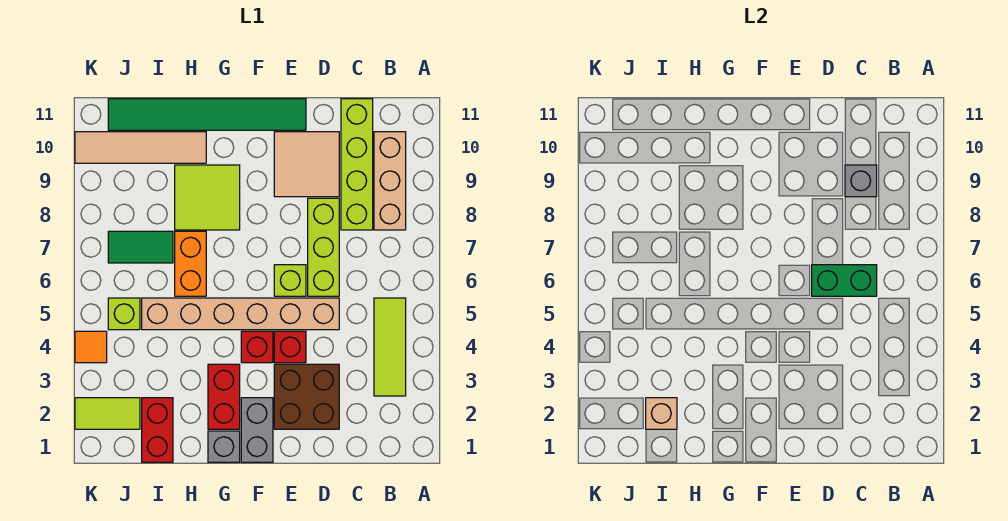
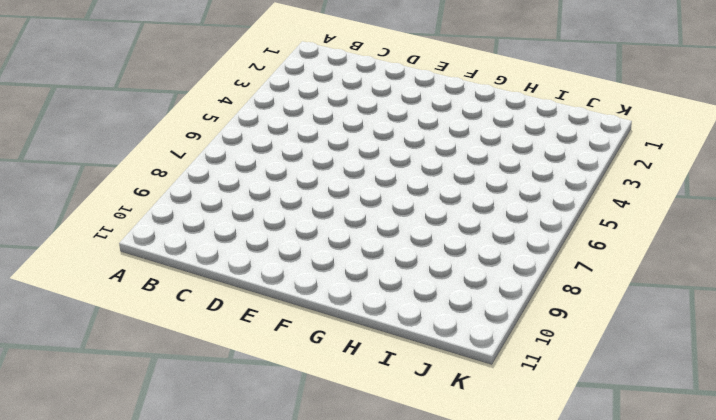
none -> lime tile B3:B5 level 1
none -> tan brick B8:B10 level 1
none -> lime brick C8:C11 level 1

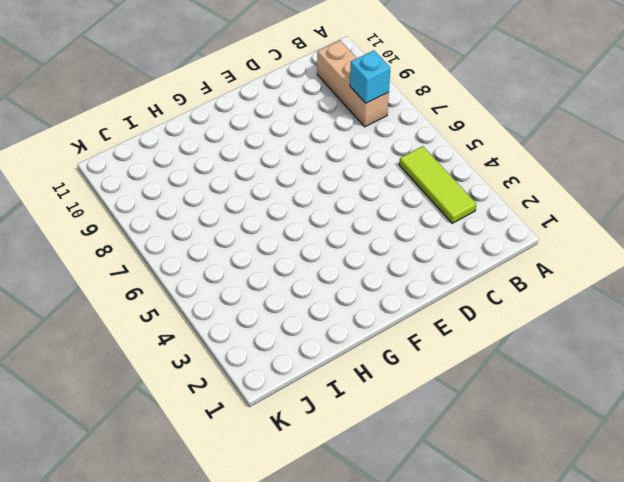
cyan brick B8 level 2 -> none
none -> lime brick C8:C11 level 1
none -> brown brick D2:E3 level 1
none -> tan brick D5:I5 level 1

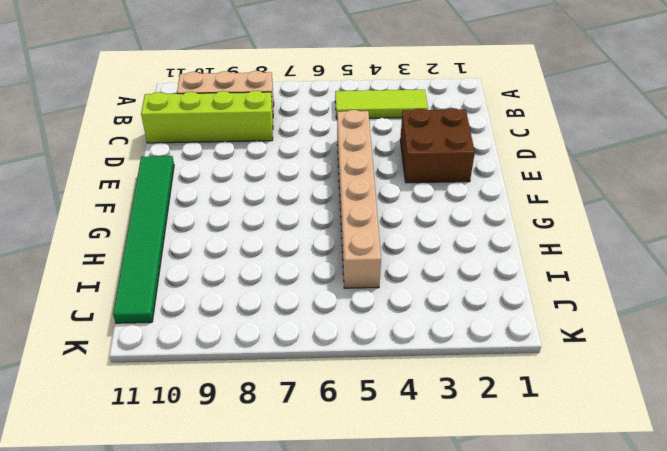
none -> lime brick D6:D8 level 1
none -> tan tile D9:E10 level 1
none -> red brick E4 level 1

